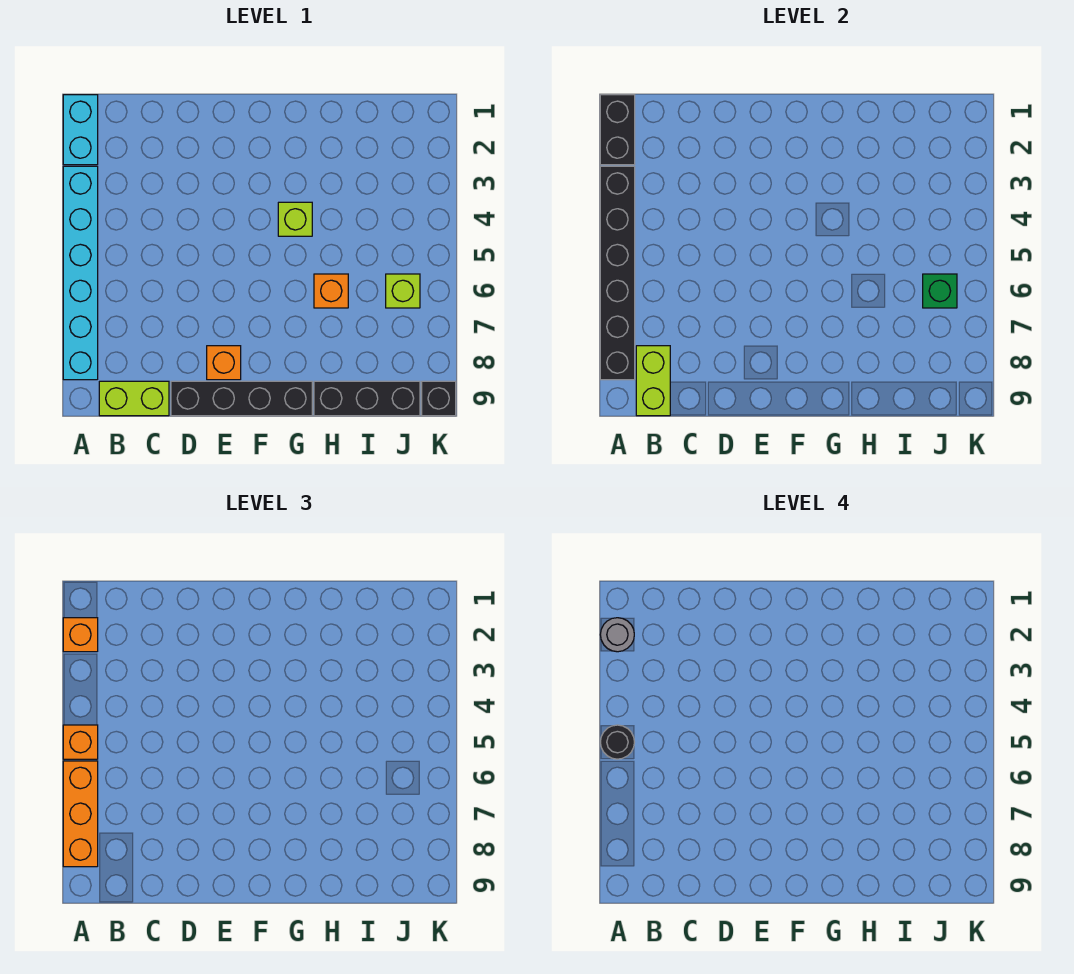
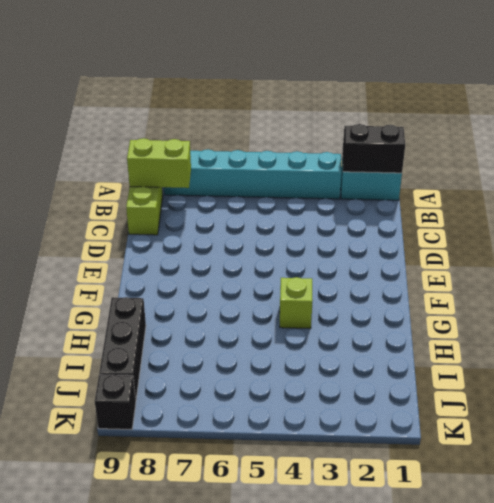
none -> black brick D9:G9 level 1
none -> orange brick E8 level 1
none -> orange brick H6 level 1

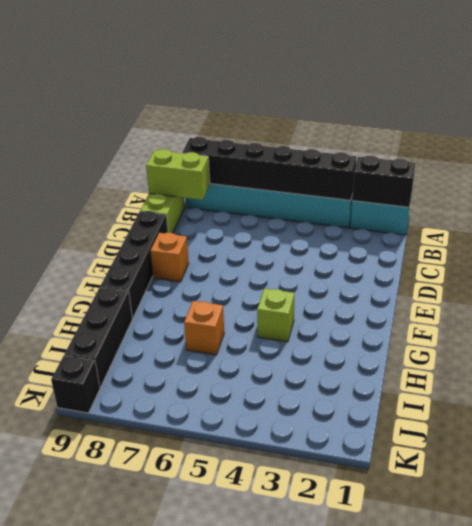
none -> lime brick J6 level 1
none -> green brick J6 level 2
none -> orange brick A2 level 3

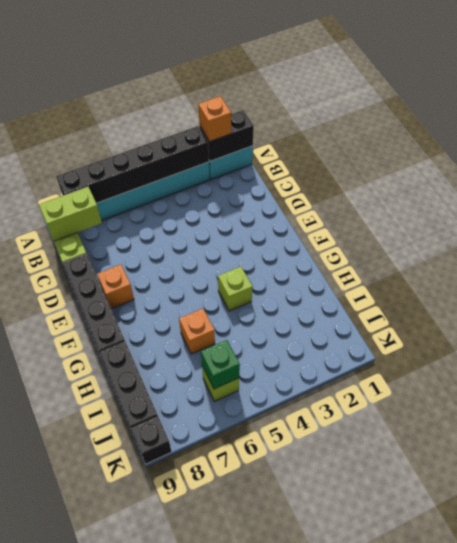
none -> orange brick A5 level 3
none -> orange brick A6:A8 level 3
none -> grey round brick A2 level 4

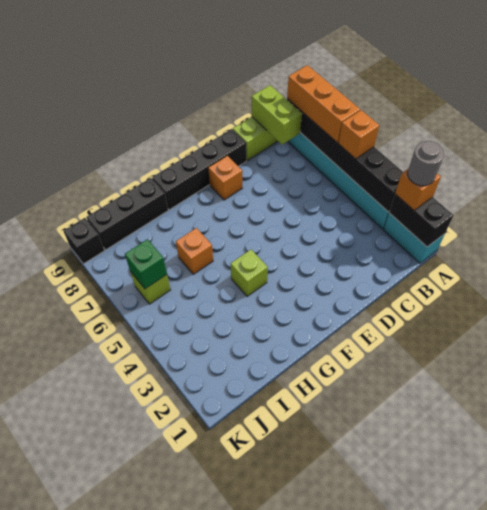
none -> black round brick A5 level 4

